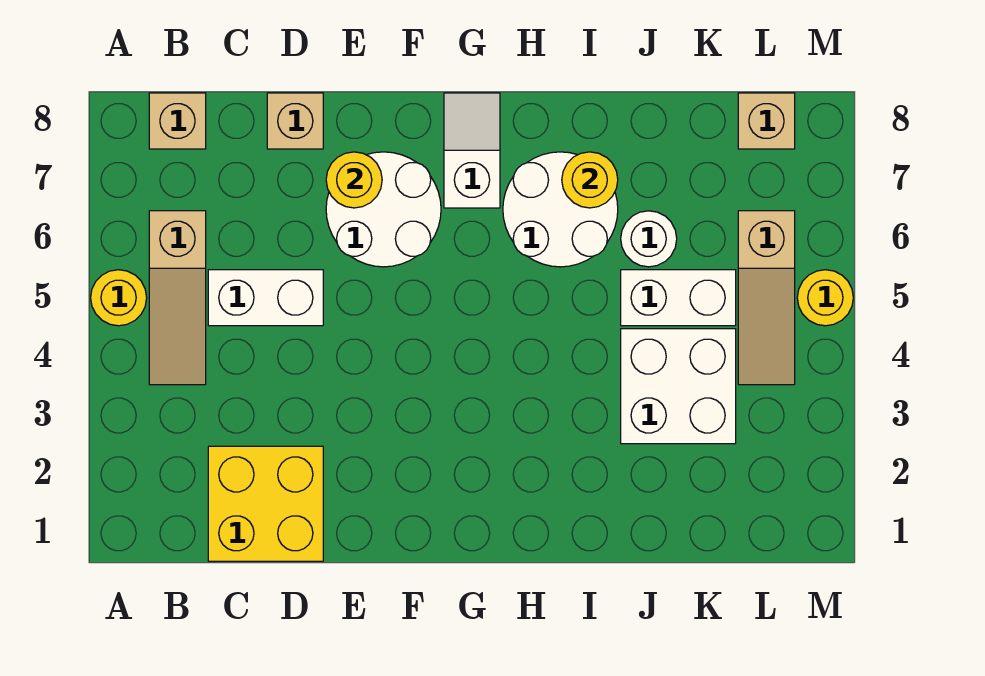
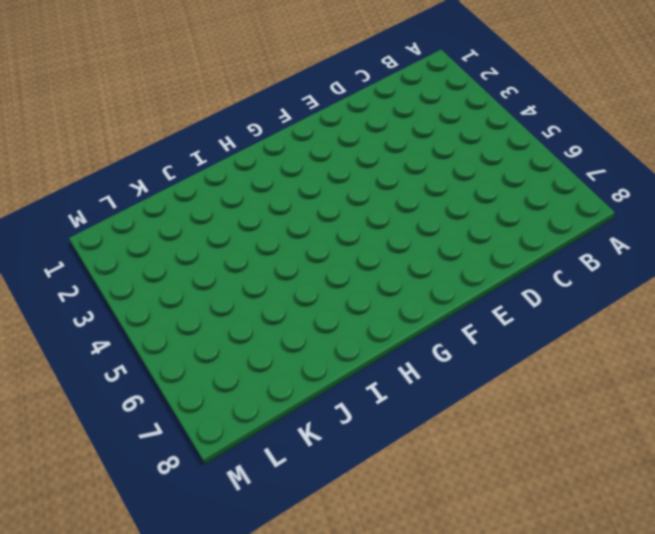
none -> yellow round brick A5 level 1
none -> tan slope B4:B6 level 1 top 6
none -> tan brick B8 level 1

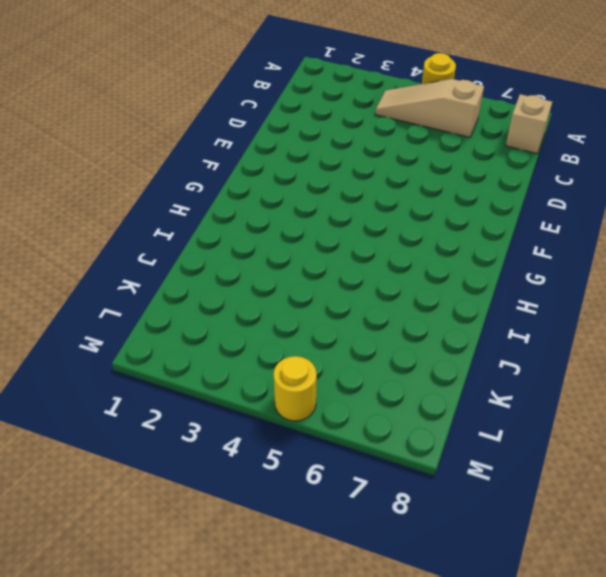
none -> yellow brick C1:D2 level 1
none -> white brick C5:D5 level 1
none -> tan brick D8 level 1

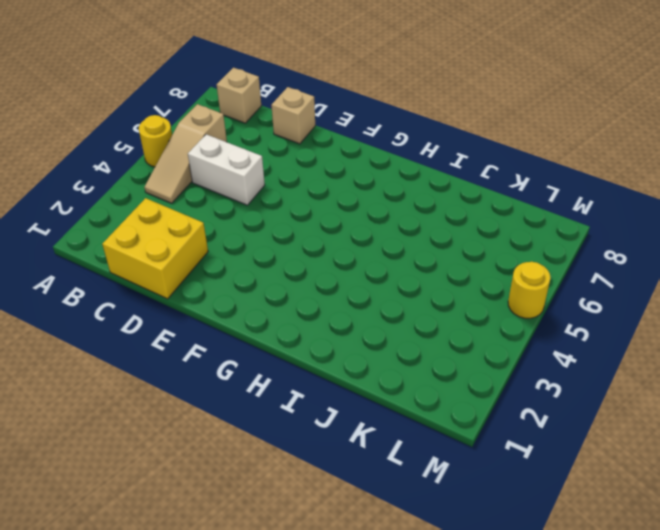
none -> white round brick E6:F7 level 1
none -> white slope G7:G8 level 1 top 7
none -> white round brick H6:I7 level 1

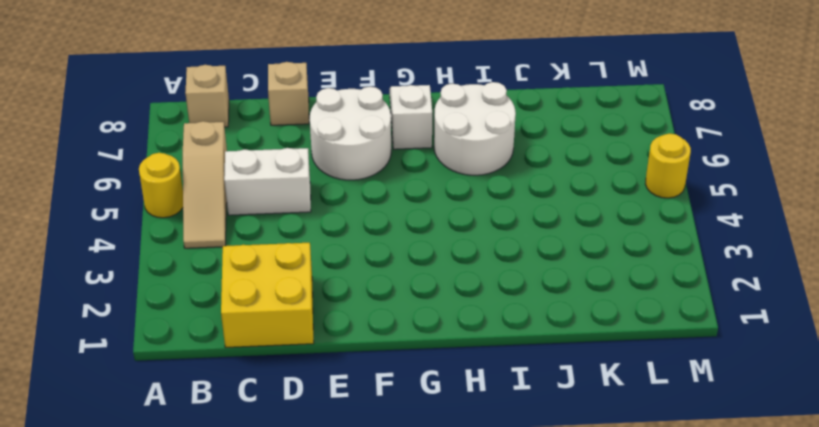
none -> white brick J3:K4 level 1
none -> white brick J5:K5 level 1
none -> white round brick J6 level 1

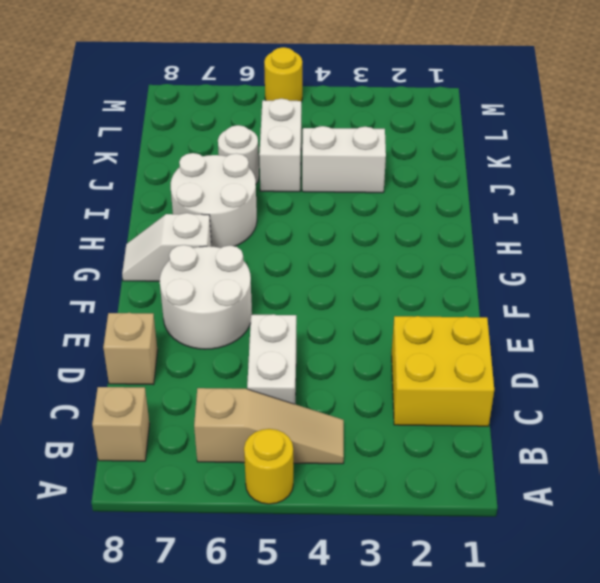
white brick J3:J4 level 1 -> white brick J3:K4 level 1
none -> tan slope L4:L6 level 1 top 6
none -> tan brick L8 level 1
none -> yellow round brick E7 level 2

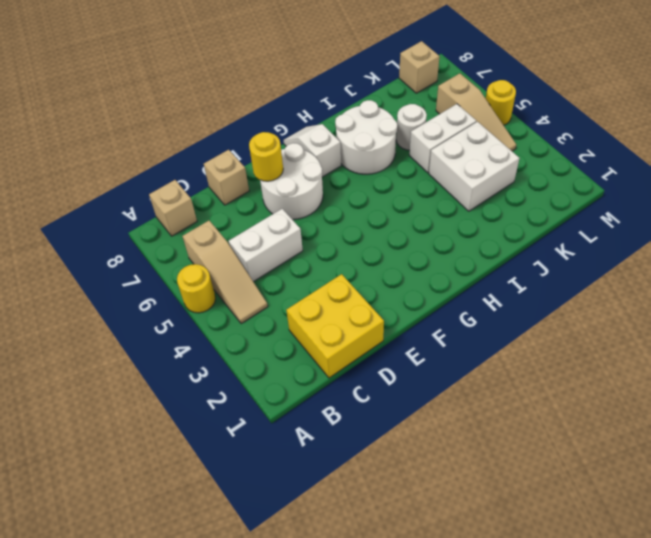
none -> yellow round brick I7 level 2

